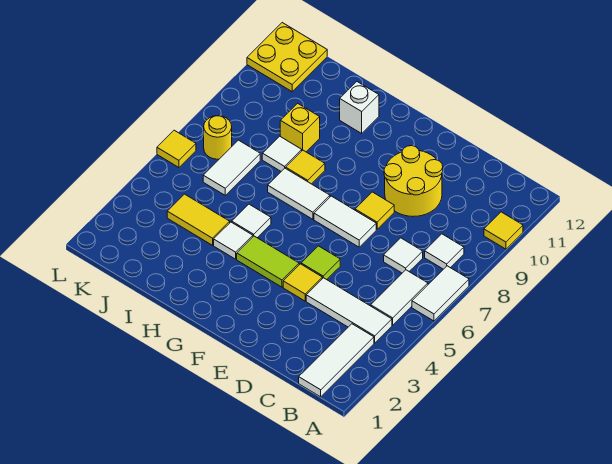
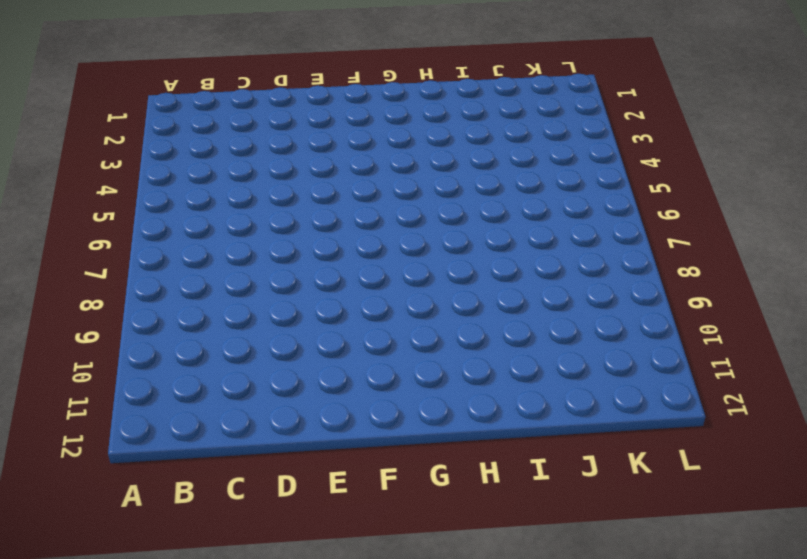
none -> white tile A6:A7 level 1
none -> yellow tile A10 level 1
none -> white tile B1:B3 level 1

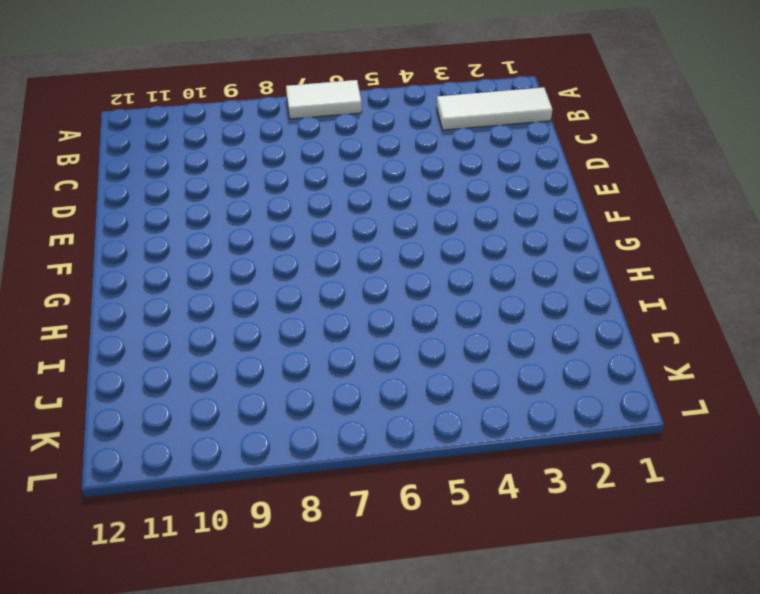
none -> yellow tile A10 level 1
none -> white tile B4:D4 level 1
none -> white tile B5:B6 level 1

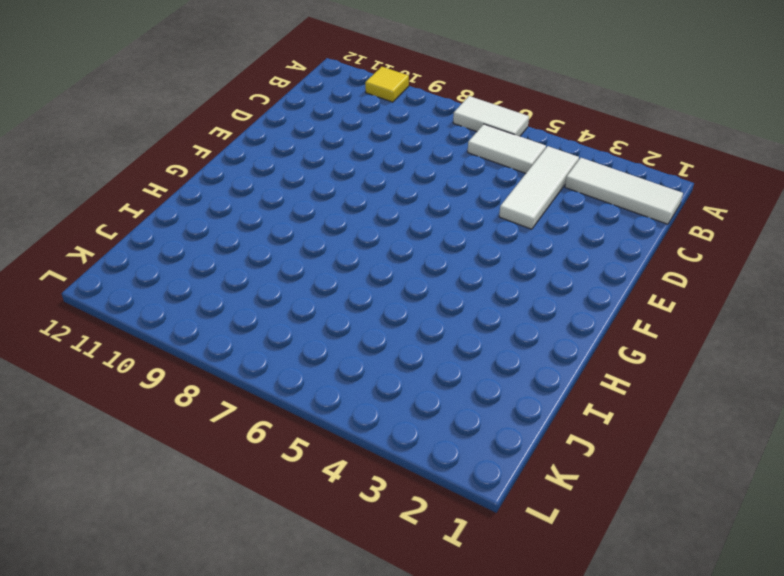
none -> white tile B8 level 1
none -> white tile C7 level 1
none -> yellow round brick D9:E10 level 1

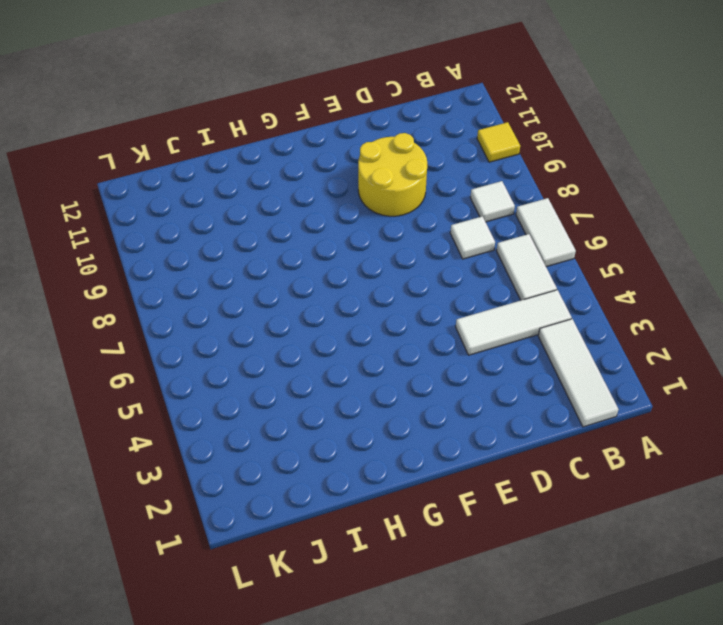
none -> yellow tile E4 level 1
none -> lime tile E5 level 1
none -> white tile E7:F7 level 1

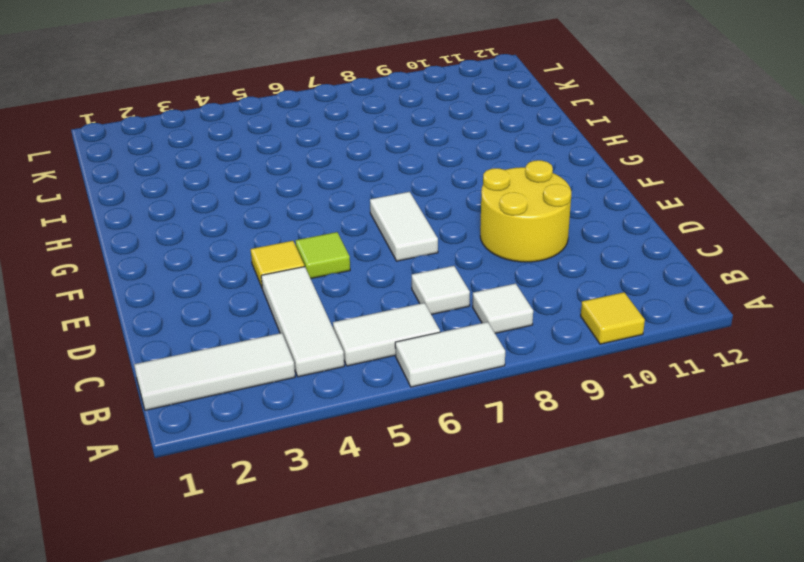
none -> yellow tile E8 level 1
none -> lime tile F4:G4 level 1
none -> white tile G7:H7 level 1

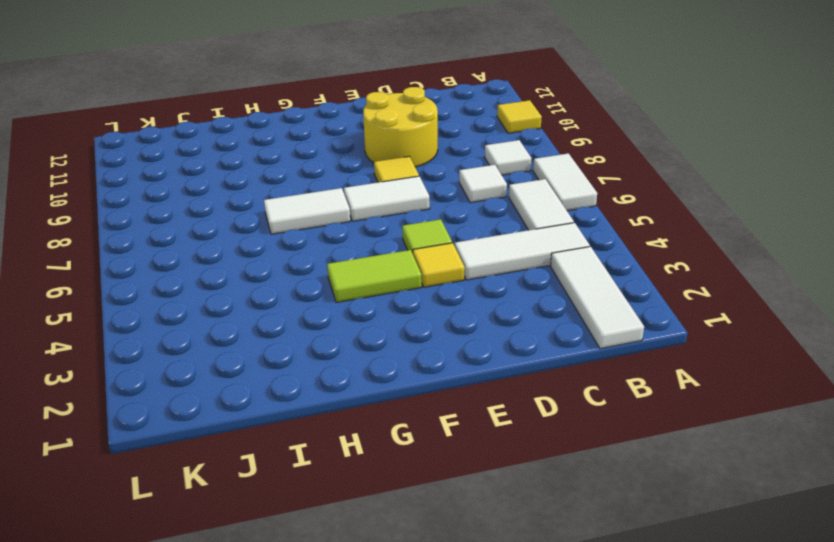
none -> white tile H4 level 1
none -> white tile H5 level 1
none -> yellow tile H8 level 1

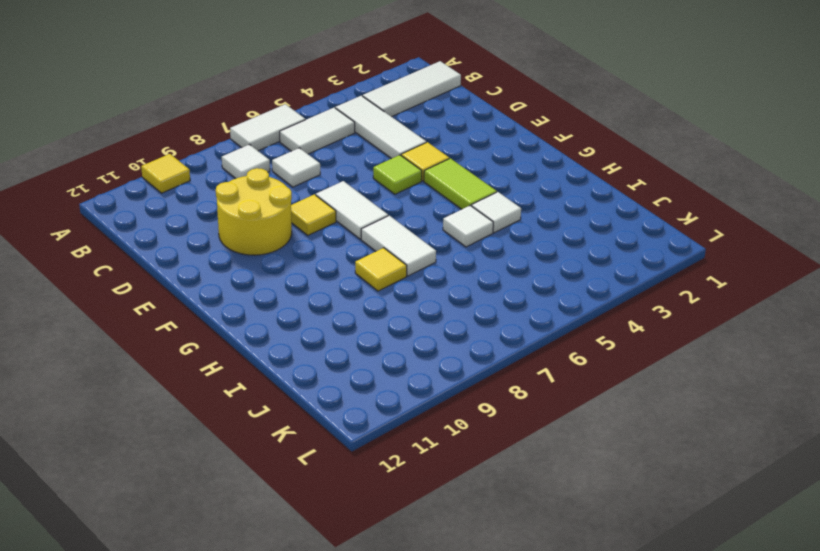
none -> white brick H11 level 1
none -> yellow tile I4:J4 level 1
none -> white tile I8 level 1

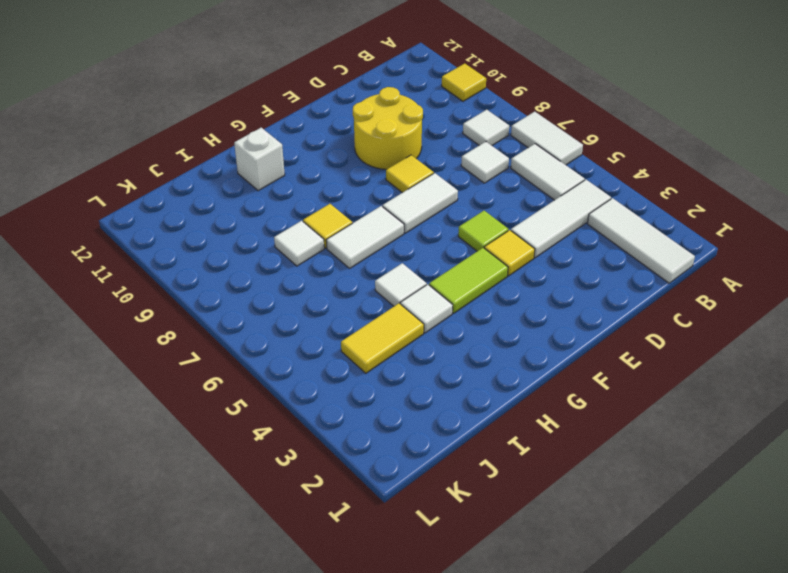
none -> yellow brick I9 level 1
none -> white tile J6:J7 level 1
none -> yellow round brick K7 level 1

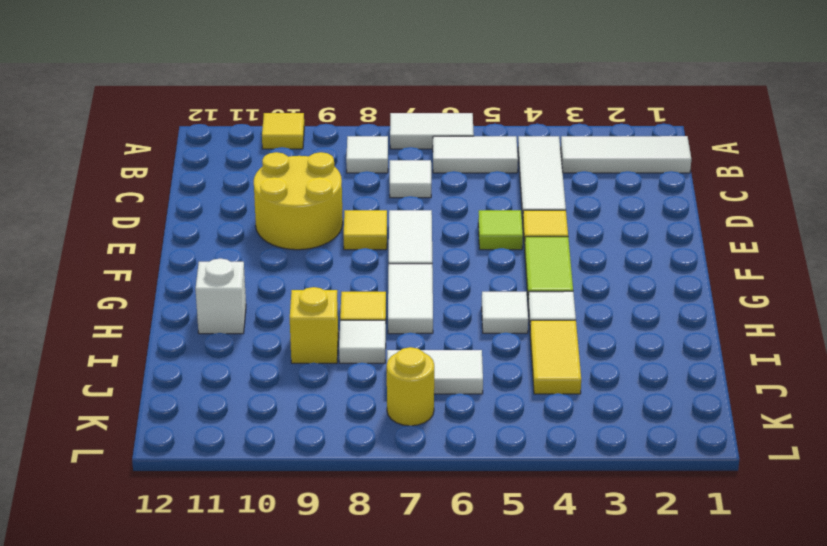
none -> yellow plate K11:L12 level 1
none -> yellow tile L6 level 1

